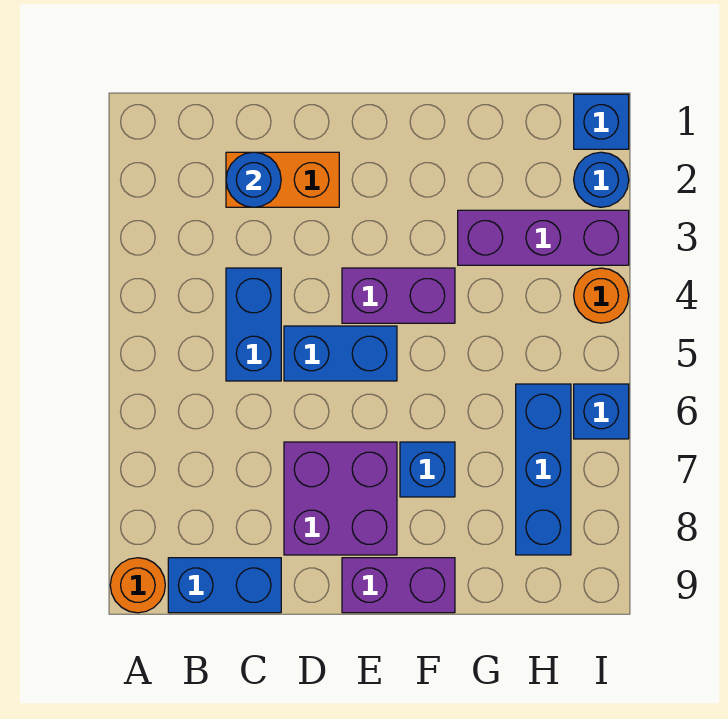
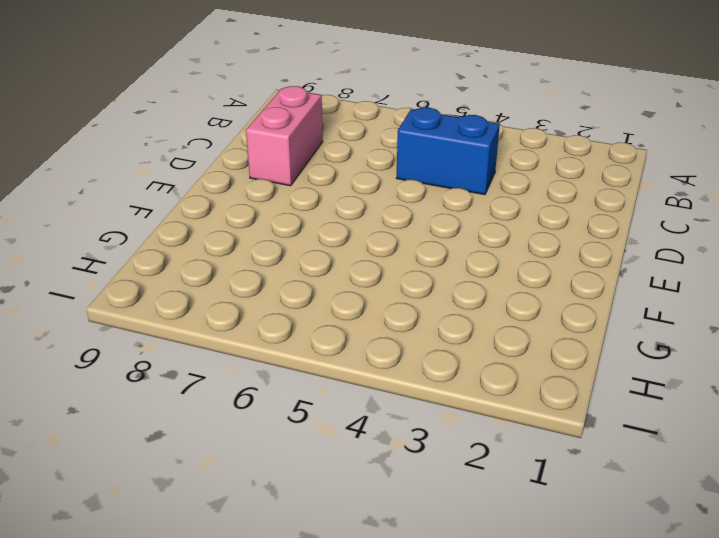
pink brick C8:D8 level 1 -> purple brick D7:E8 level 1
none -> orange round brick A9 level 1
none -> blue brick B9:C9 level 1
none -> orange brick C2:D2 level 1

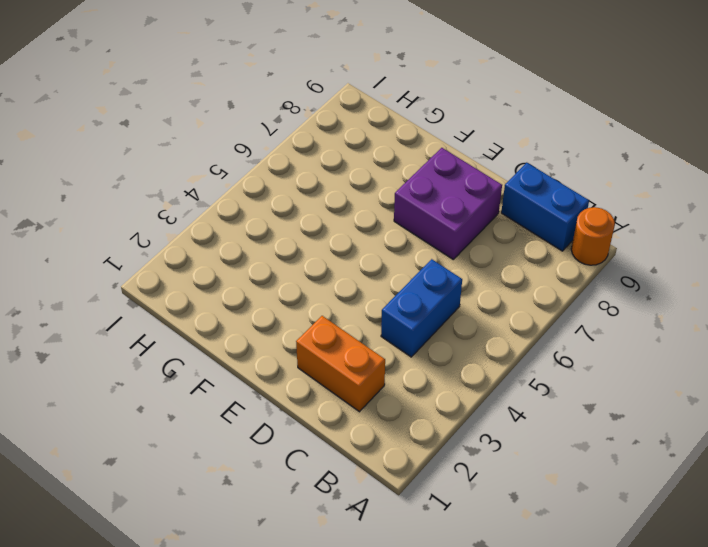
none -> blue brick D5:E5 level 1
none -> purple brick E4:F4 level 1
none -> purple brick E9:F9 level 1

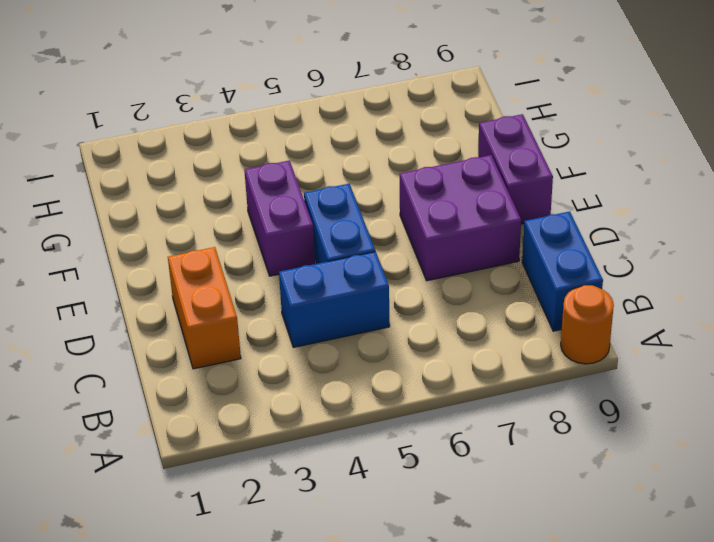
none -> blue brick F7 level 1
none -> purple brick G3:I3 level 1
none -> blue brick H6:H8 level 1

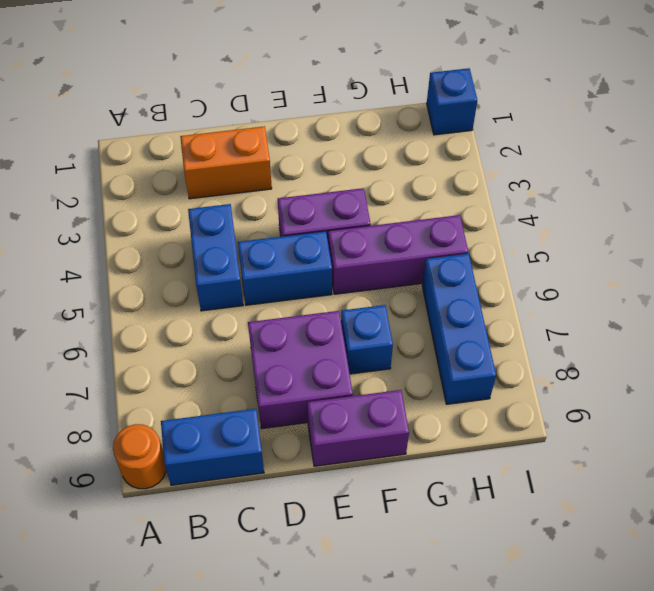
purple brick F5:H5 level 1 -> purple brick G3:I3 level 1
none -> blue round brick I2 level 1
none -> orange round brick I4 level 1
none -> blue brick I6 level 1

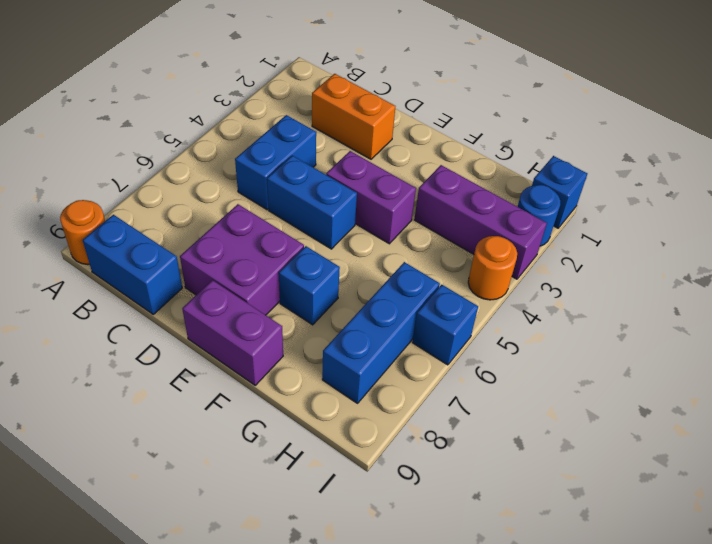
none -> blue round brick C2 level 2

